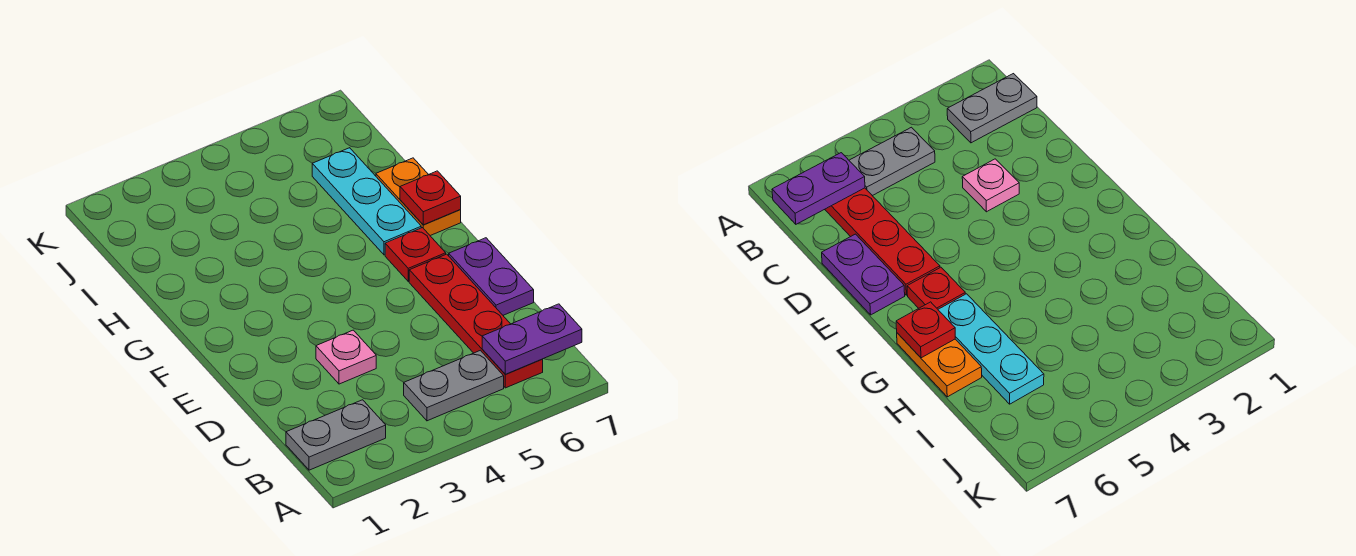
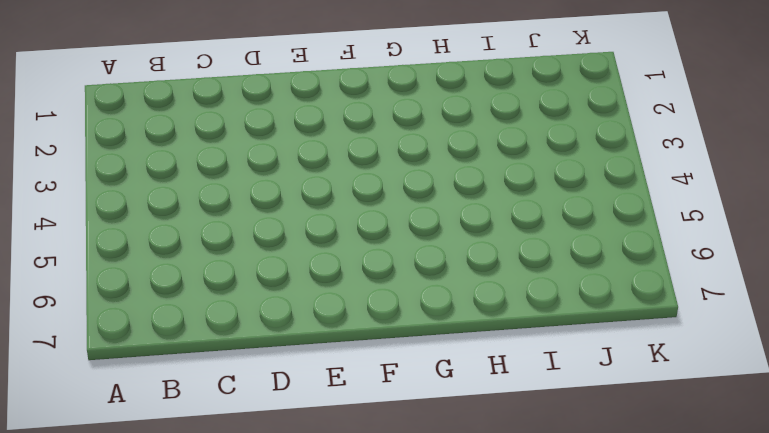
none -> grey plate B1:B2 level 1
none -> grey plate B4:B5 level 1

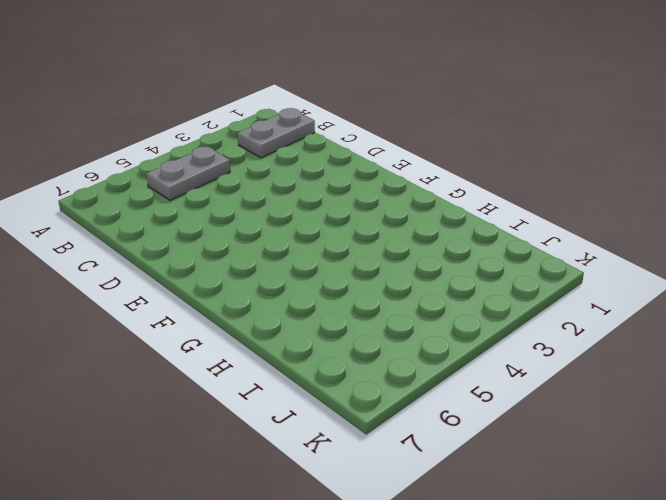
none -> red plate B6:E6 level 1
none -> pink plate D3 level 1

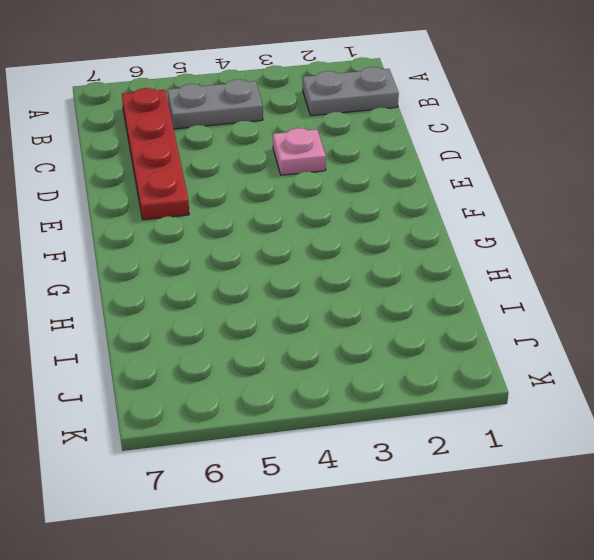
none -> purple plate D7:E7 level 1
none -> red plate F6 level 1

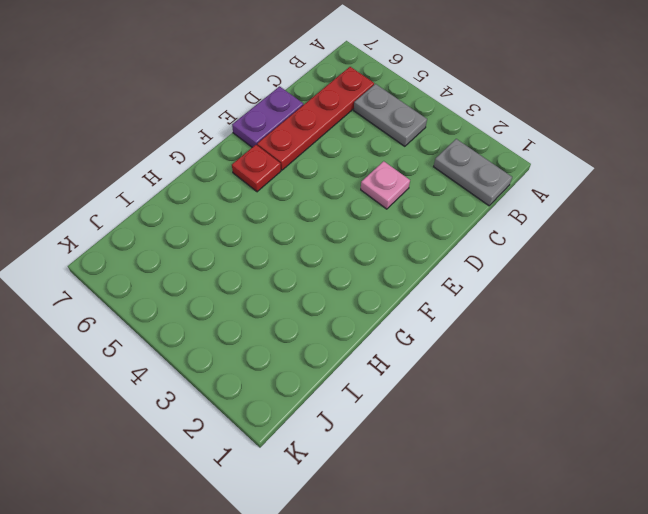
none -> cyan plate G6:I6 level 1
none -> orange plate G7:H7 level 1

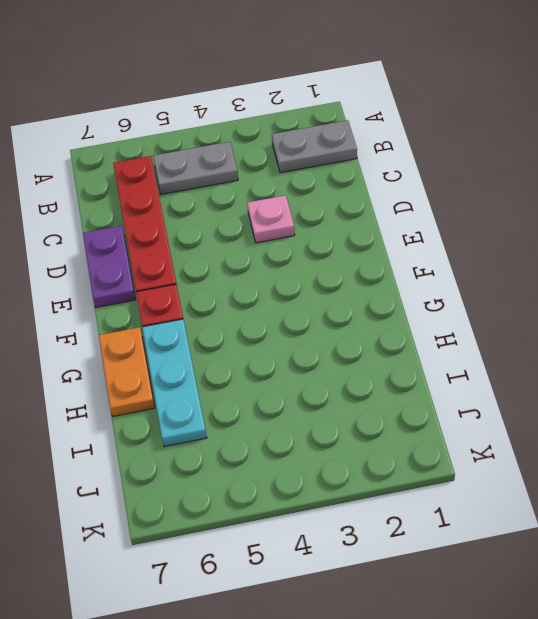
none -> purple plate B6:B7 level 2
none -> red plate G7 level 2

